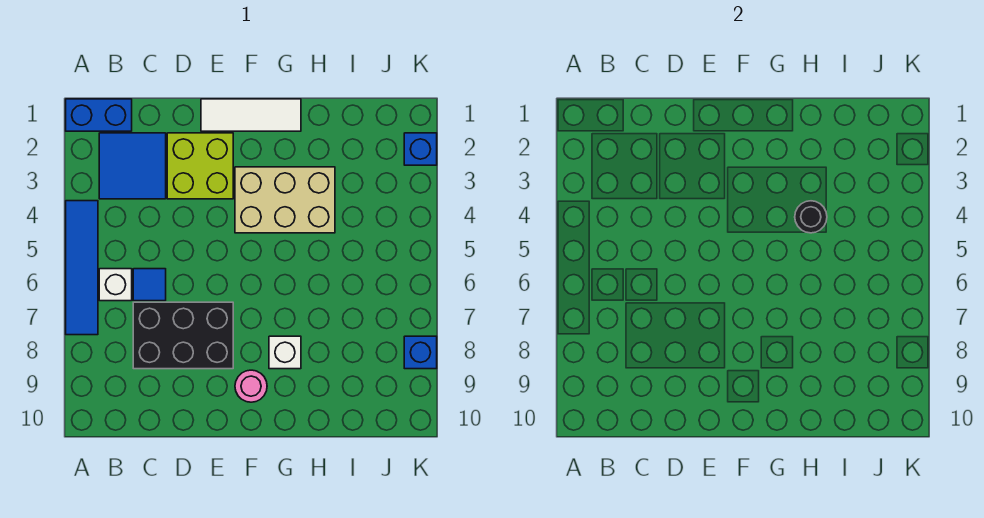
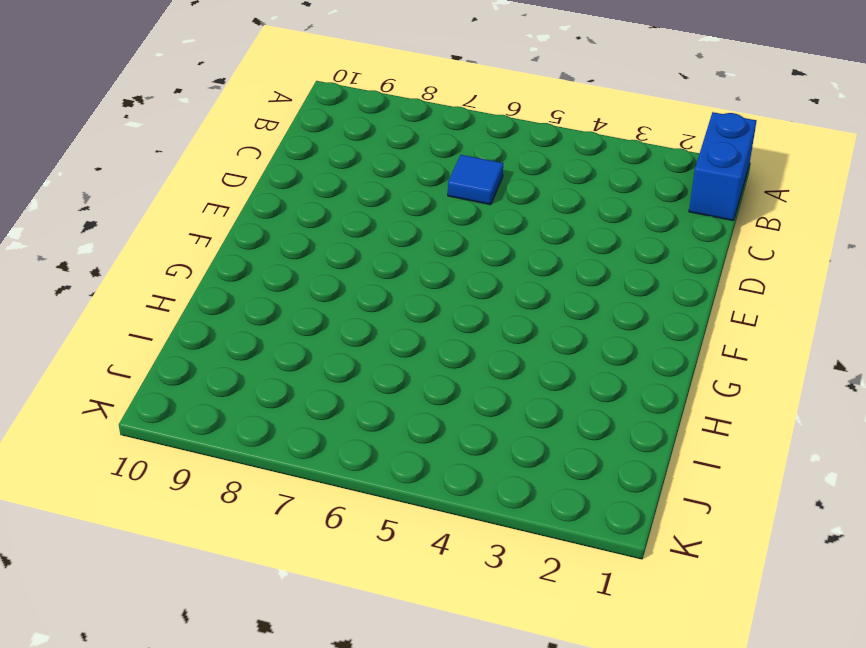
none -> blue tile A4:A7 level 1
none -> blue tile B2:C3 level 1
none -> white brick B6 level 1

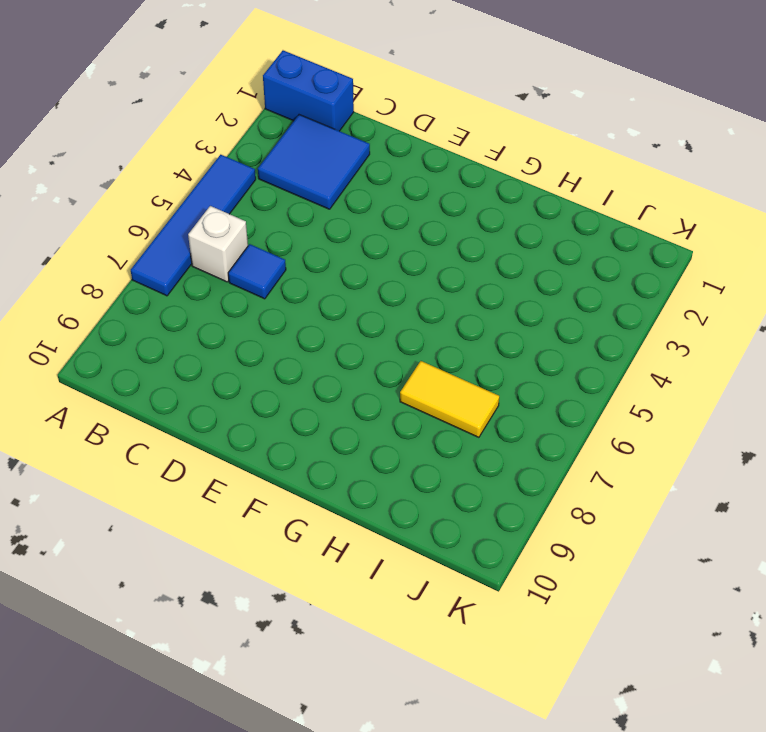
yellow tile H7:I7 level 1 -> none
none -> black brick C7:E8 level 1
none -> lime brick D2:E3 level 1
none -> white tile E1:G1 level 1

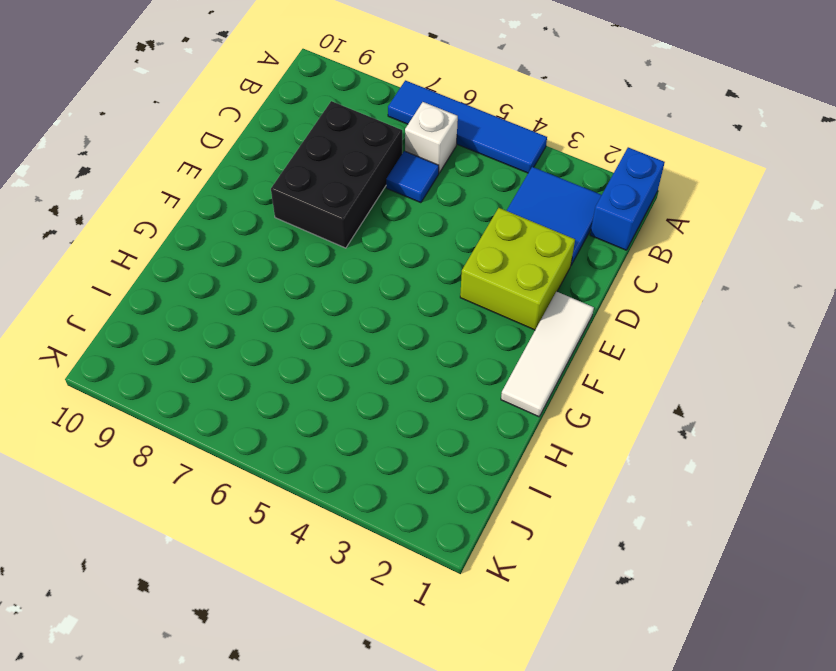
none -> tan brick F3:H4 level 1
none -> pink round brick F9 level 1
none -> white brick G8 level 1

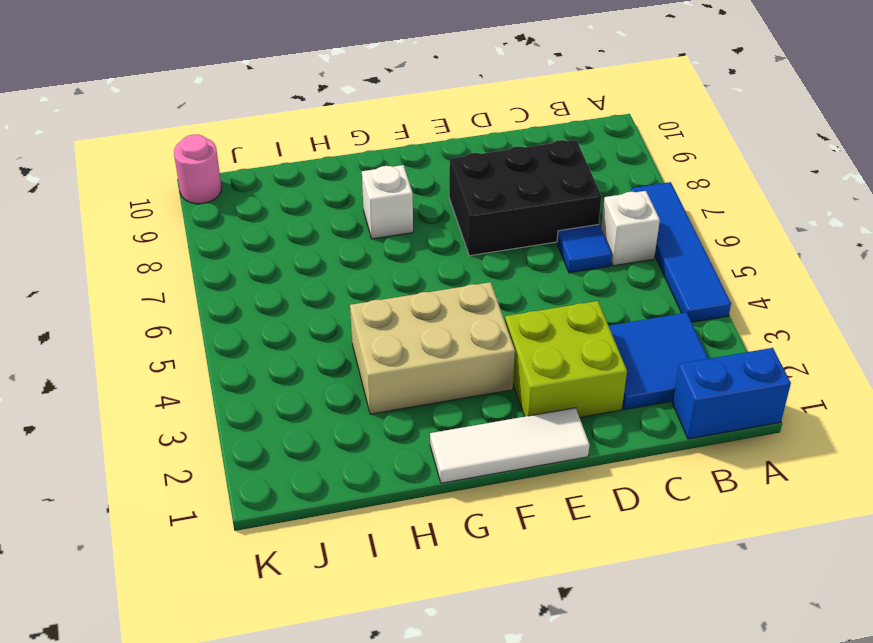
pink round brick K10 level 1 -> pink round brick F9 level 1
none -> blue brick K2 level 1
none -> blue brick K8 level 1
none -> black round brick H4 level 2

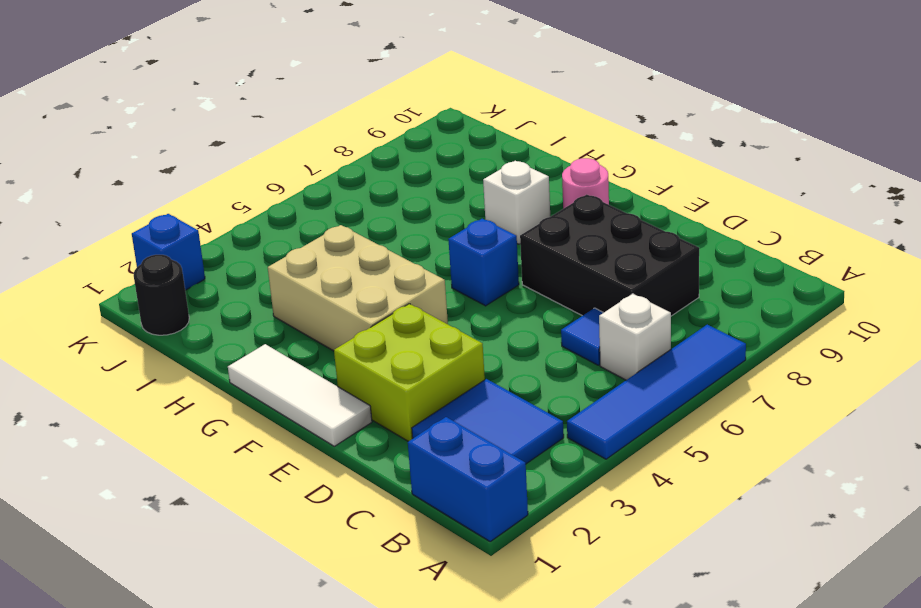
blue brick F6 level 1 -> blue brick K8 level 1
black round brick J1 level 1 -> black round brick H4 level 2

